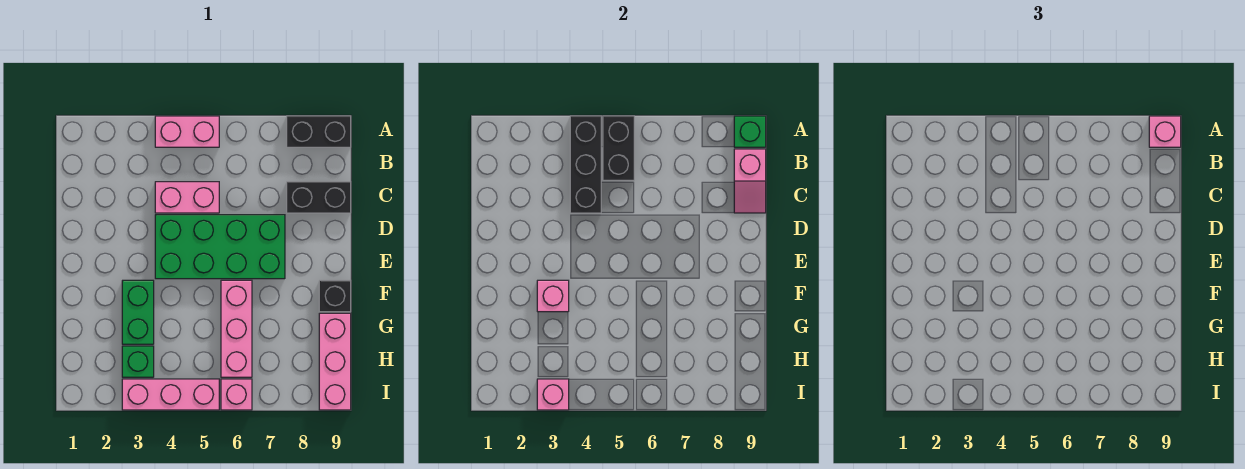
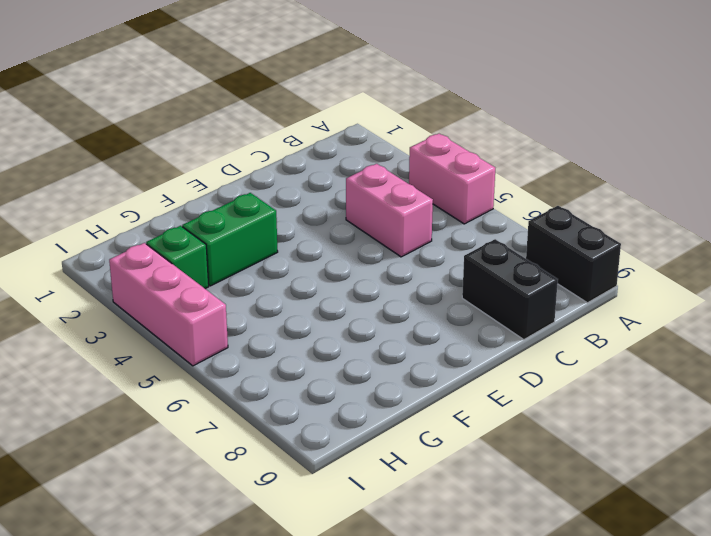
none -> green brick D4:E7 level 1
none -> pink brick F6:H6 level 1
none -> black brick F9 level 1

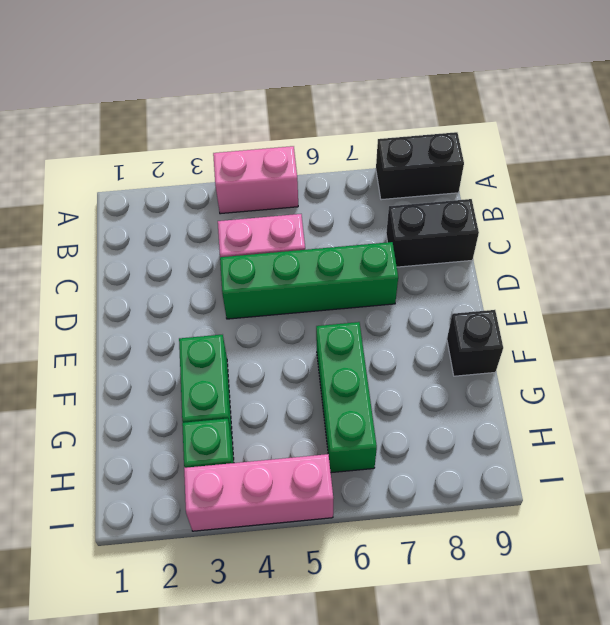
green brick D4:D7 level 1 -> green brick D4:E7 level 1
green brick F6:H6 level 1 -> pink brick F6:H6 level 1
none -> pink brick G9:I9 level 1
none -> pink brick I6 level 1
none -> black brick A4:C4 level 2

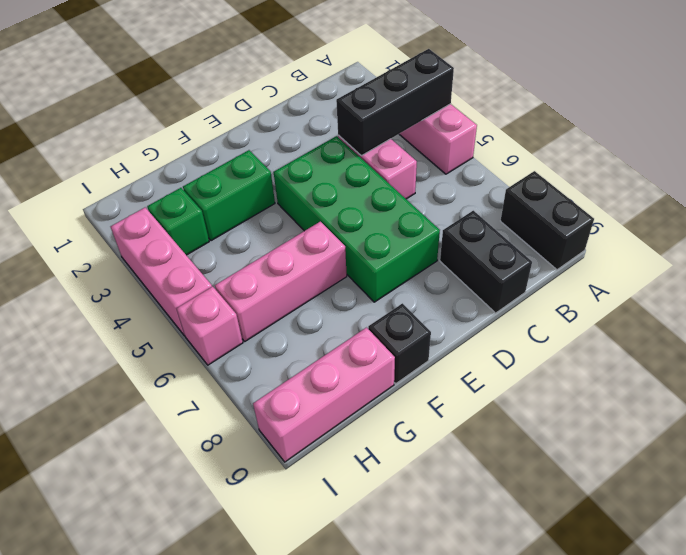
none -> black brick A5:B5 level 2
none -> green brick A9 level 2
none -> pink slope B9:C9 level 2 top B

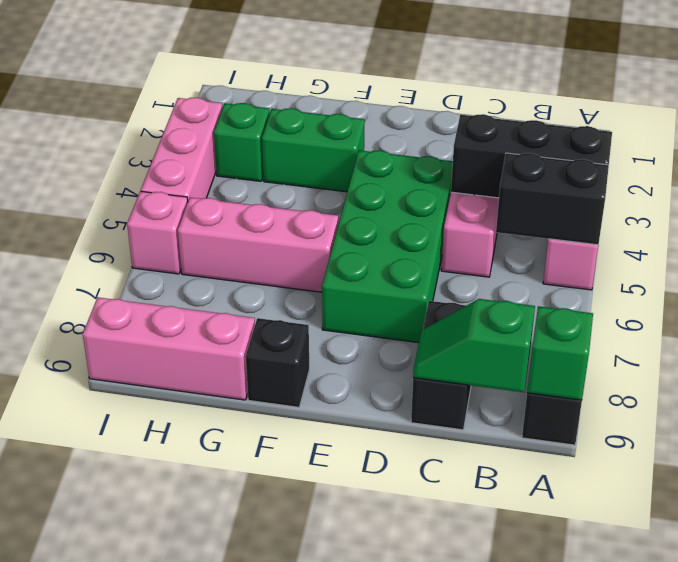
green slope B9:C9 level 2 top B -> pink slope B9:C9 level 2 top B
none -> pink brick F3 level 2
none -> pink brick I3 level 2
none -> pink brick A9 level 3

